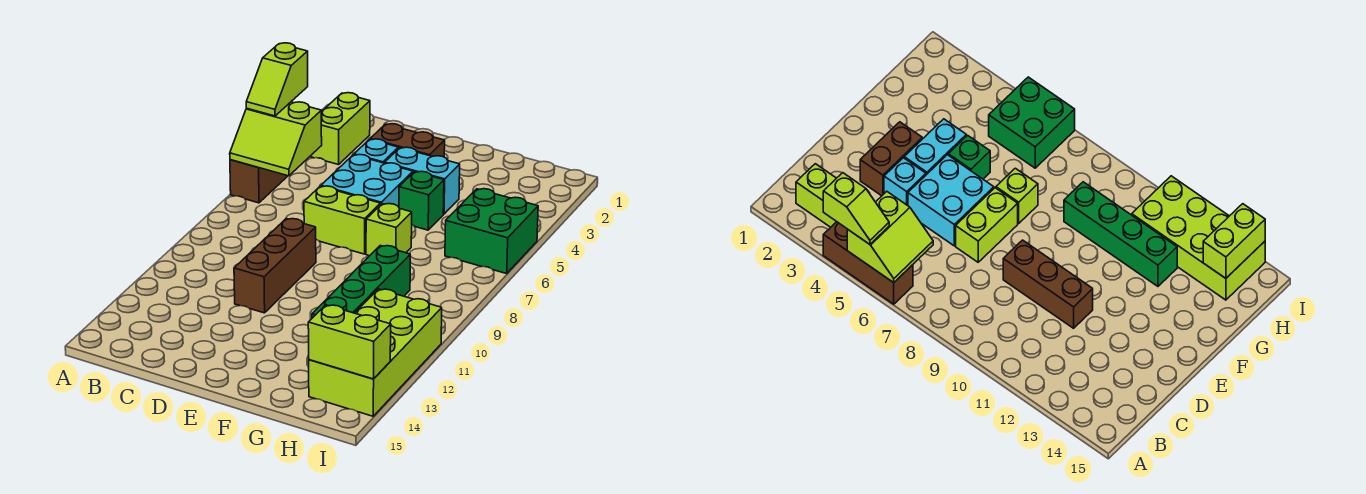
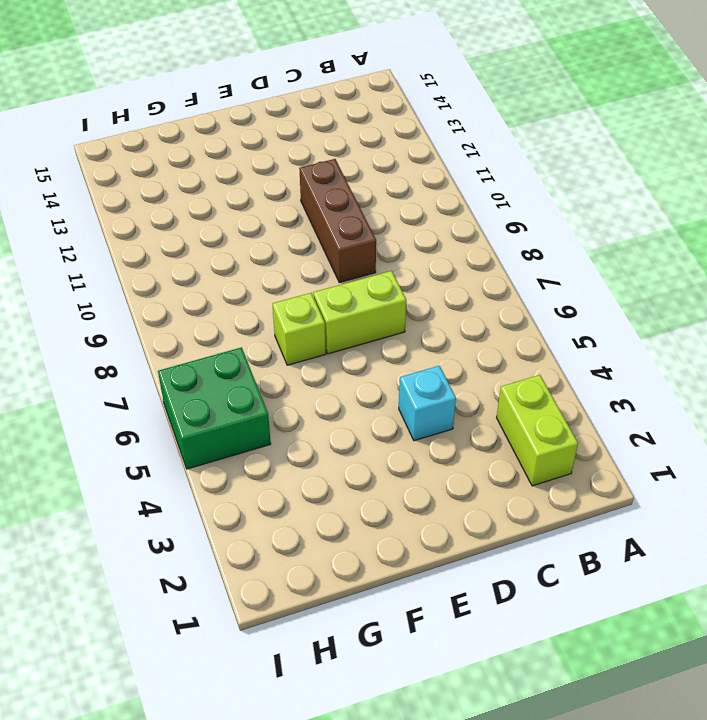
none -> brown brick A4:A6 level 1
none -> brown brick D3:E3 level 1
none -> cyan brick D5:E6 level 1

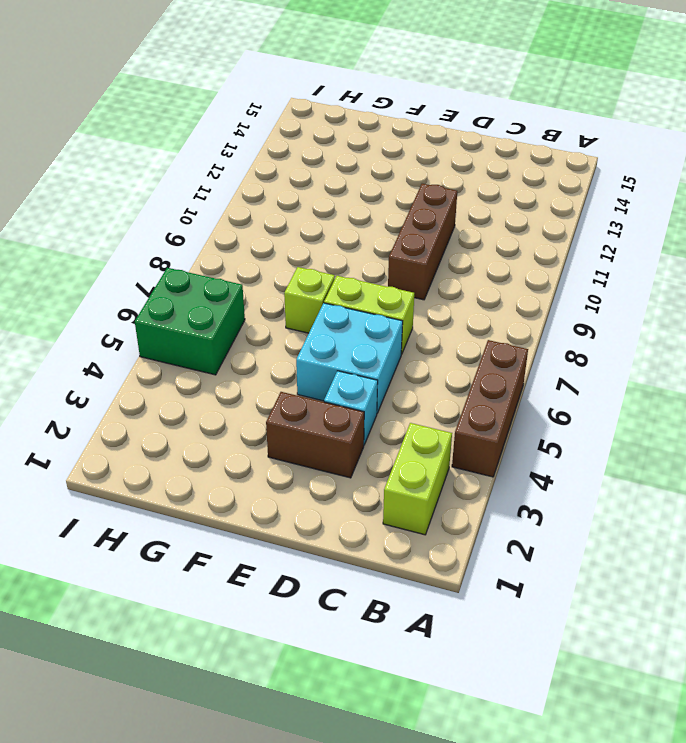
none -> cyan brick E4:F4 level 1
none -> green brick F5 level 1
none -> green brick G9:G12 level 1

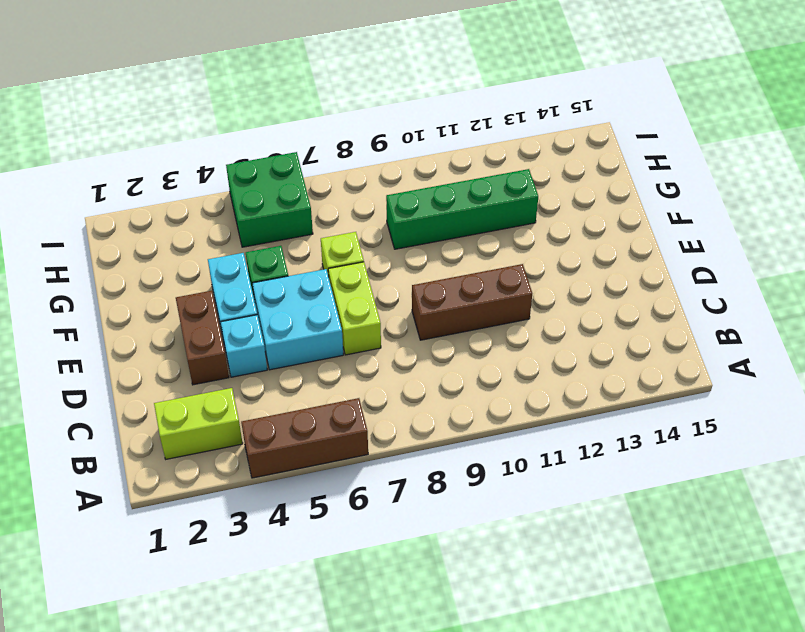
none -> lime brick H11:I14 level 1
none -> lime slope A5:B6 level 2 top 5
none -> lime brick H14:I14 level 2

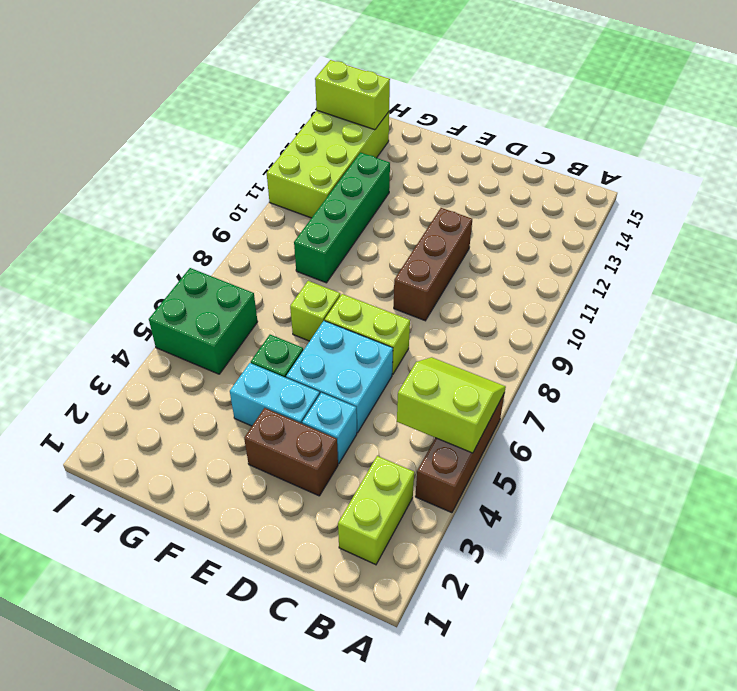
none -> lime slope A4:A5 level 3 top 4

